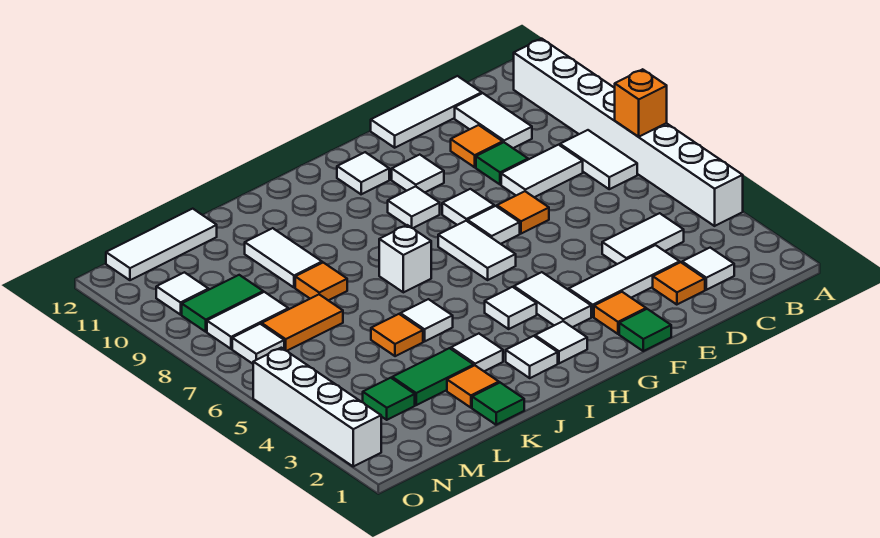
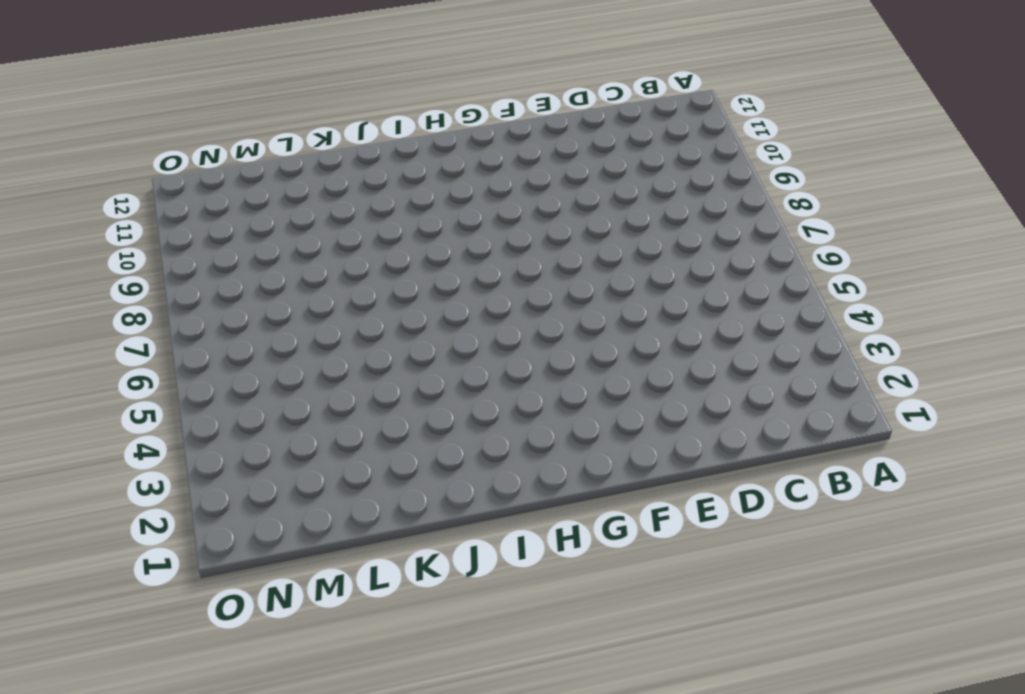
none -> white brick A4:A11 level 1
none -> white tile B7:B8 level 1
none -> white tile C2 level 1
none -> white tile C4:D4 level 1

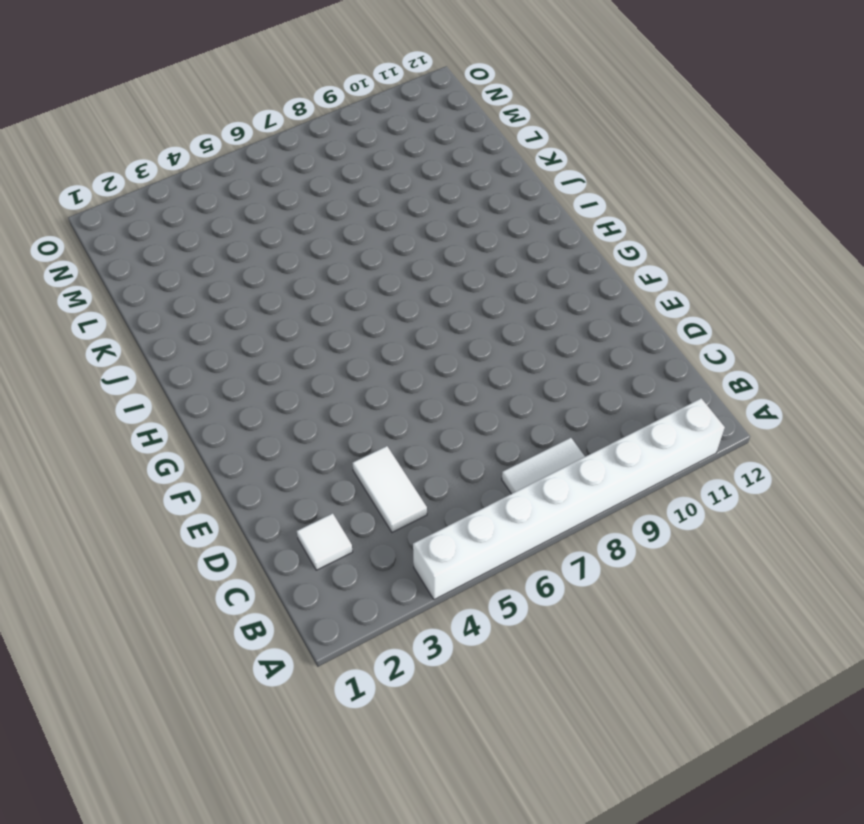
none -> white tile C8:D8 level 1
none -> white tile C10:C11 level 1
none -> white tile C12:E12 level 1
none -> orange tile D2 level 1

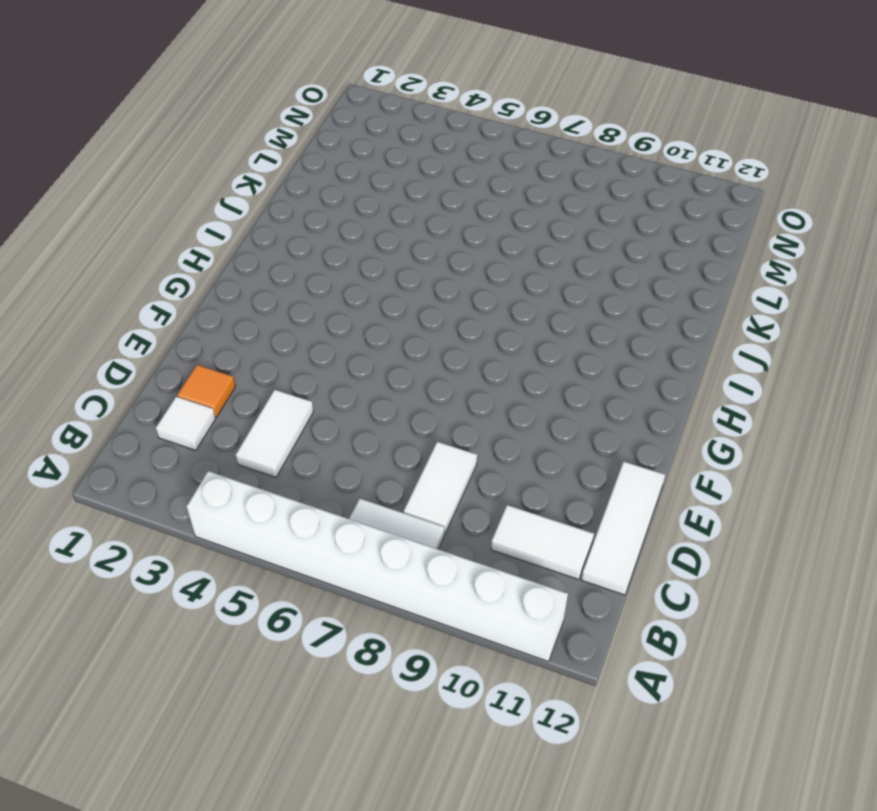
none -> white tile D3:F3 level 1
none -> green tile D9 level 1
none -> orange tile D10 level 1
none -> orange tile E7 level 1

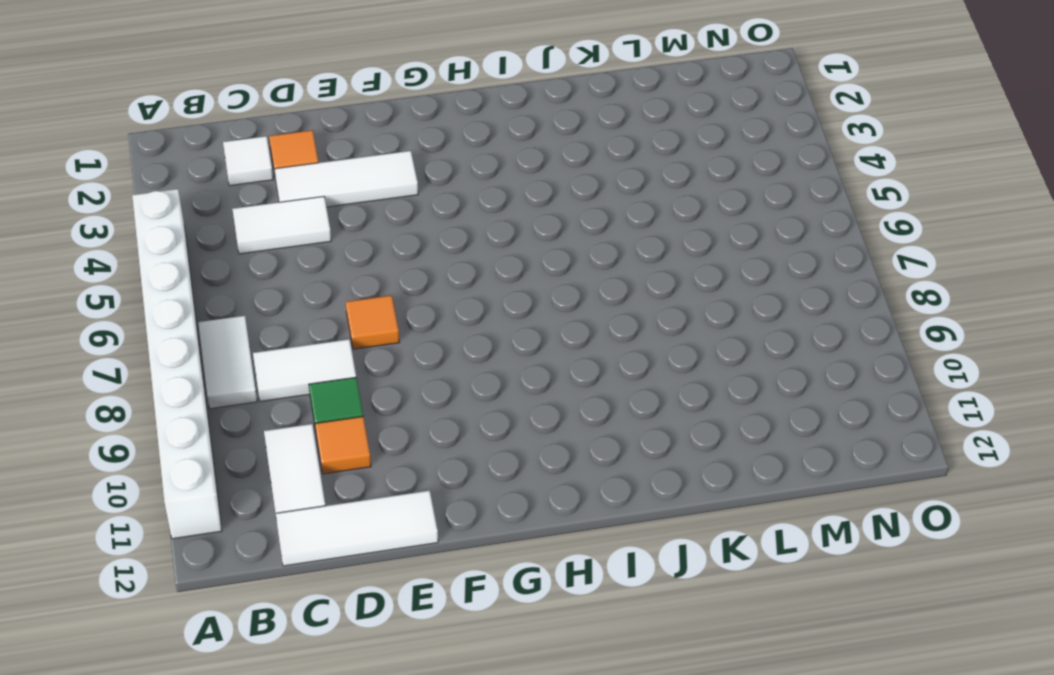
none -> green tile F1 level 1
none -> orange tile F2 level 1
none -> white tile F7 level 1
none -> white tile F8 level 1

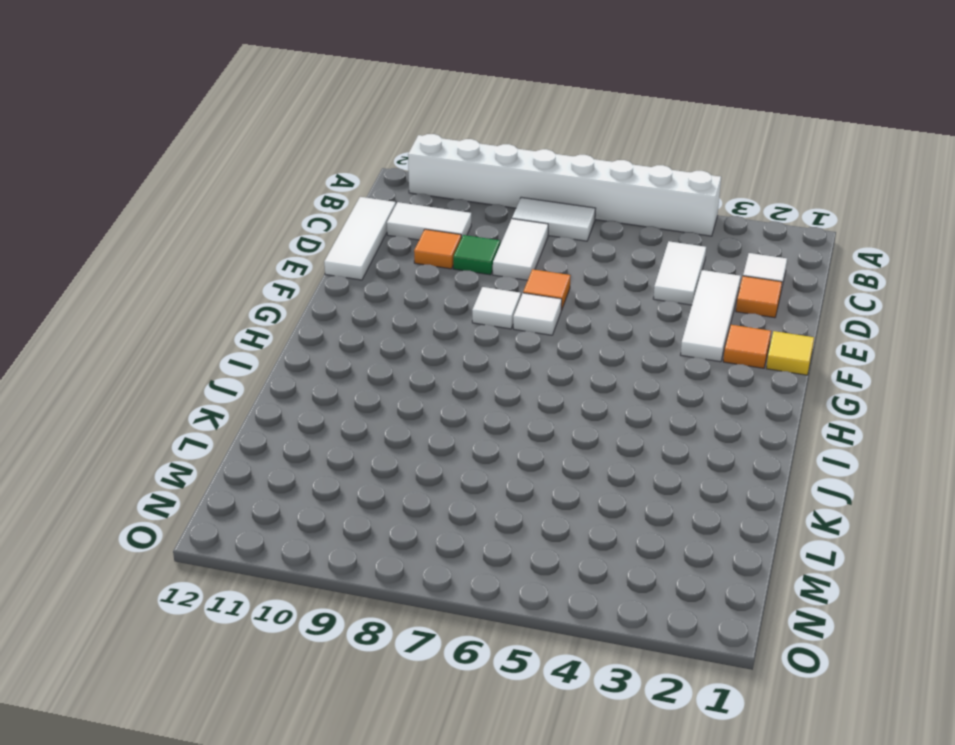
yellow tile F1 level 1 -> green tile F1 level 1
none -> white tile F10 level 1
none -> white tile G3:G4 level 1
none -> white tile G6:G7 level 1
none -> white tile G9 level 1

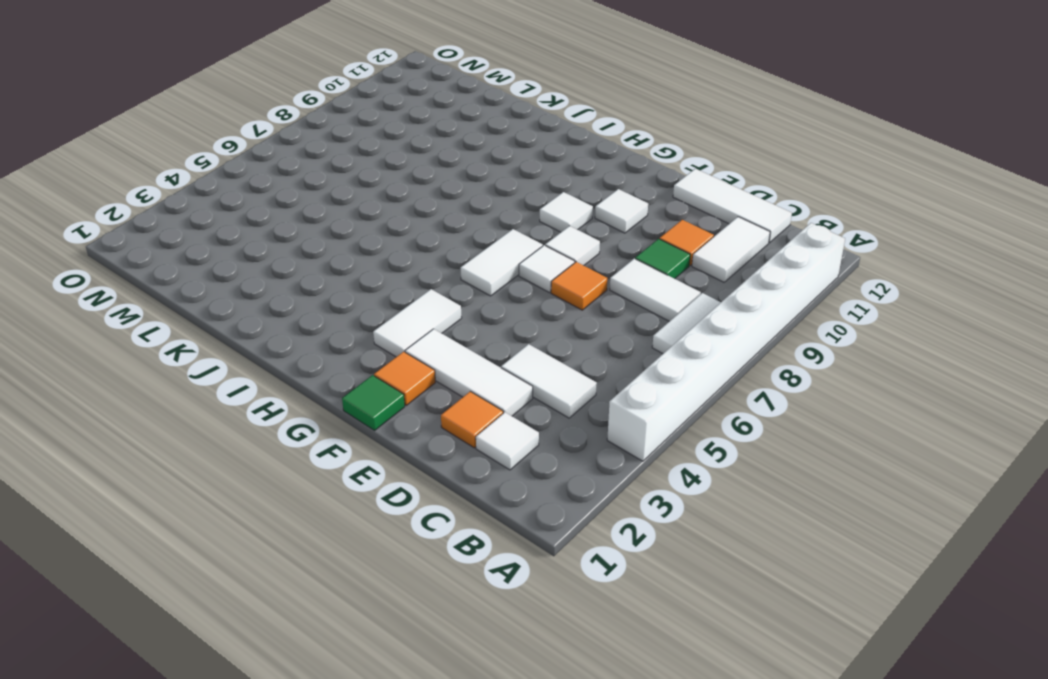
none -> white tile G11 level 1
none -> white tile H2 level 1
none -> white tile H4 level 1
none -> white tile I2 level 1

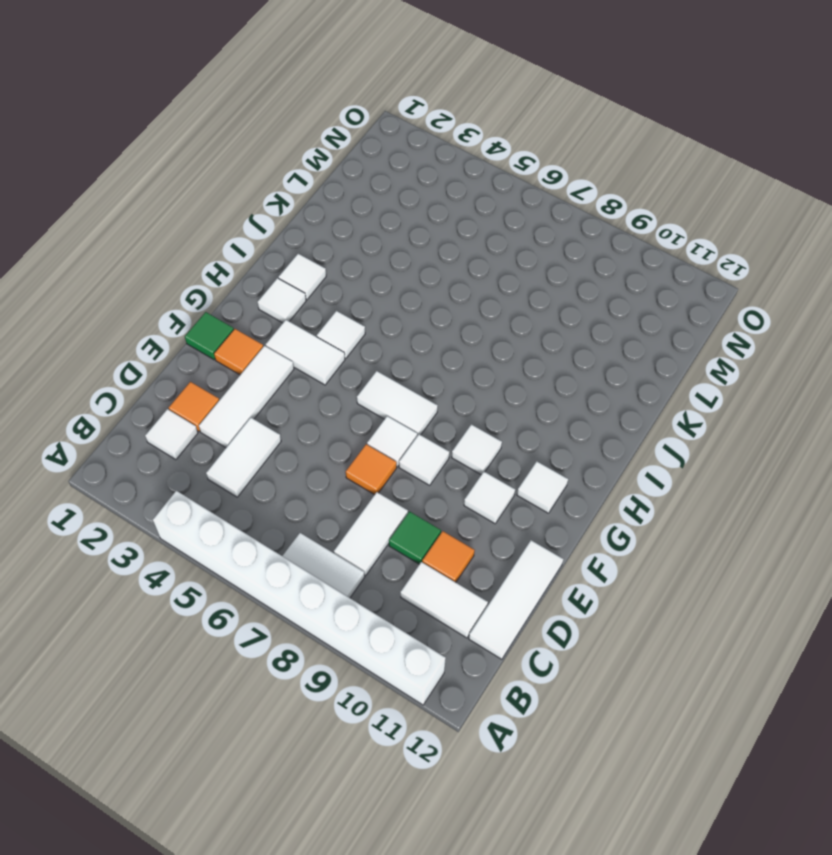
none -> white brick I7 level 1
none -> white tile J3 level 1
none -> white tile J5 level 1
none -> green tile K1 level 1

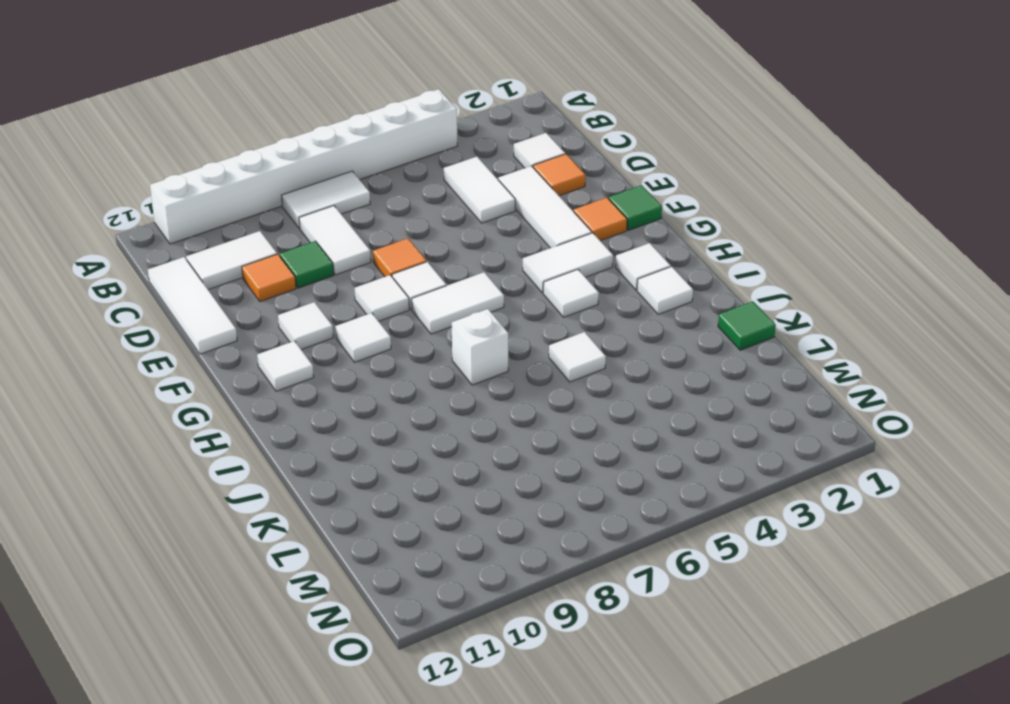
none -> white tile J3 level 1
none -> orange tile K2 level 1
none -> green tile K3:L3 level 1
none -> orange tile K5 level 1

